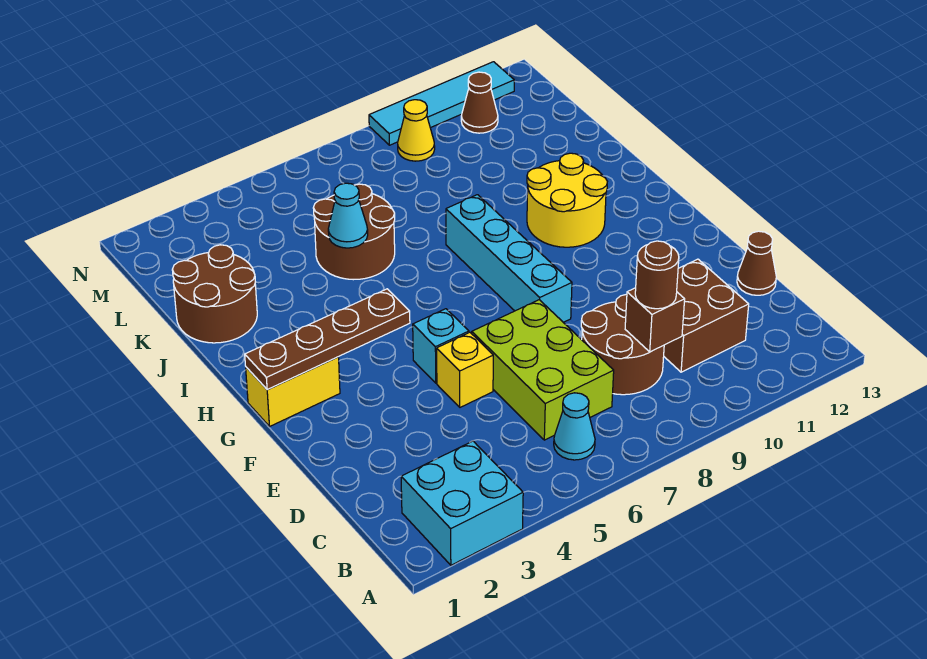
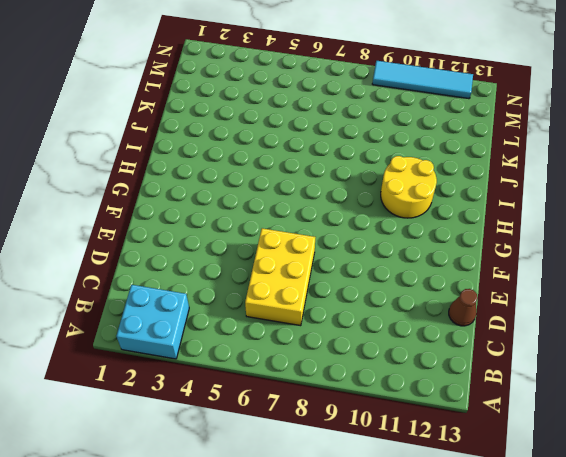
yellow brick C6:E7 level 1 -> lime brick C6:E7 level 1
none -> cyan cone B6 level 1
none -> brown round brick C8:D9 level 1
none -> brown brick C10:D11 level 1

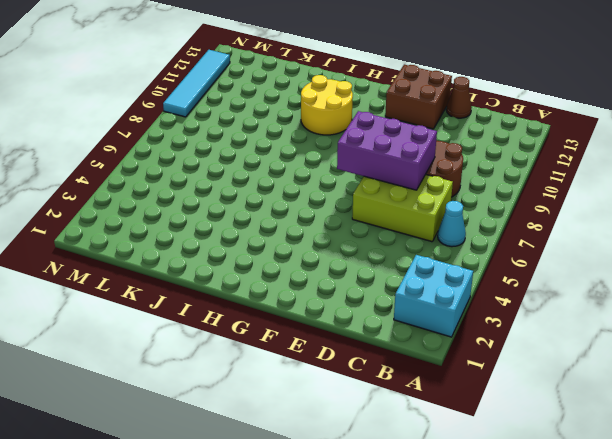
purple brick D7:F8 level 2 -> none
brown brick E12:F13 level 1 -> brown brick C10:D11 level 1
none -> yellow brick E5 level 1
none -> cyan brick F5 level 1
none -> cyan brick F8:I8 level 1

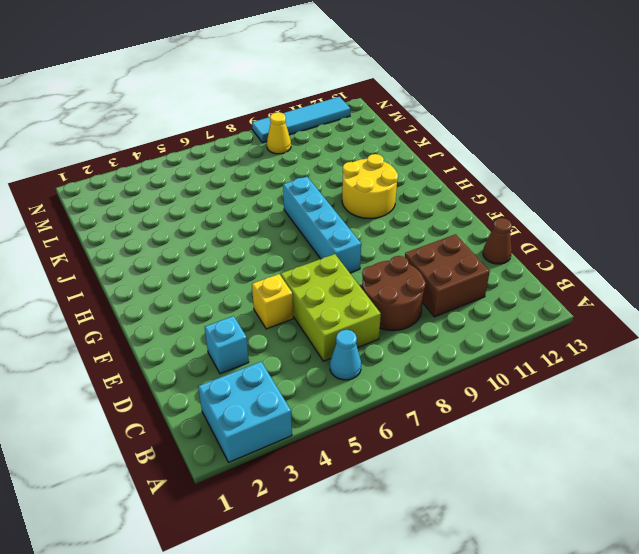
cyan brick D3 level 1 -> cyan brick F5 level 1
none -> yellow brick G1:G2 level 1
none -> brown round brick J1:K2 level 1
none -> brown round brick J5:K6 level 1

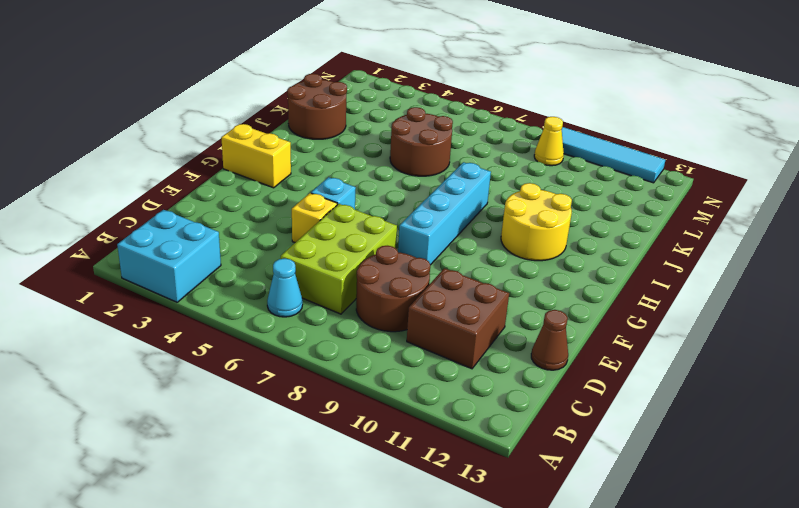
none -> brown cone M11 level 1
none -> brown brick C9 level 2
none -> brown plate G1:G4 level 2

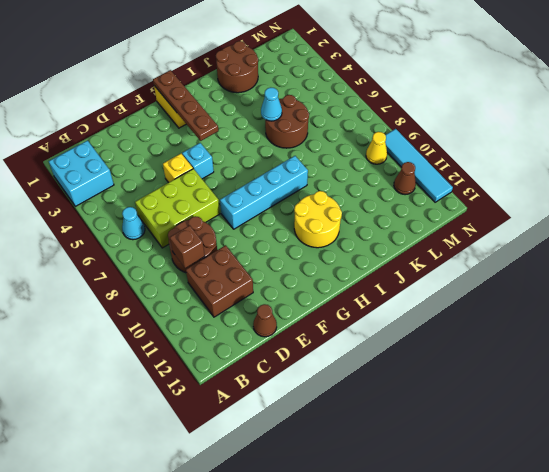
none -> brown round brick C9 level 3

